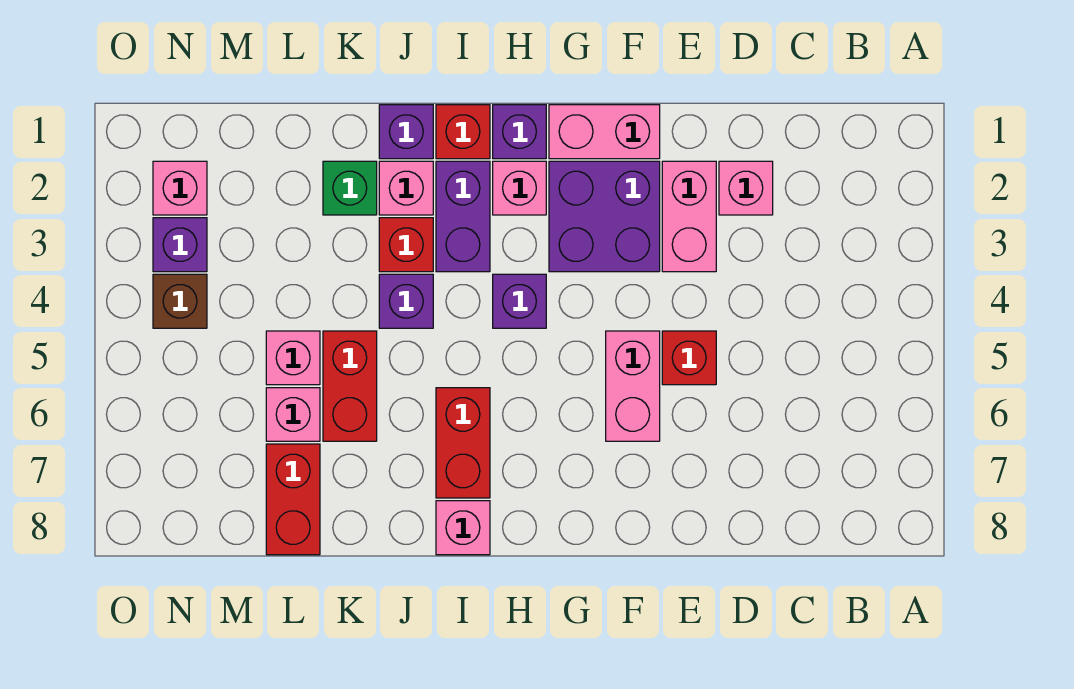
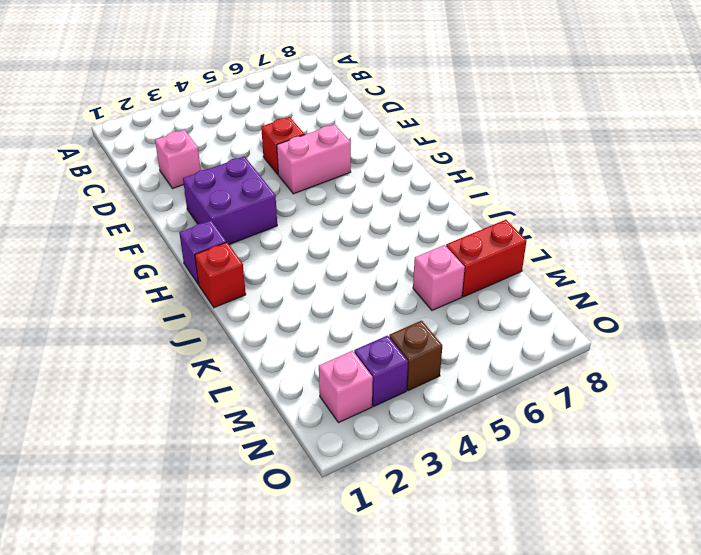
none -> pink brick E2:E3 level 1
none -> pink brick F1:G1 level 1
none -> pink brick H2 level 1

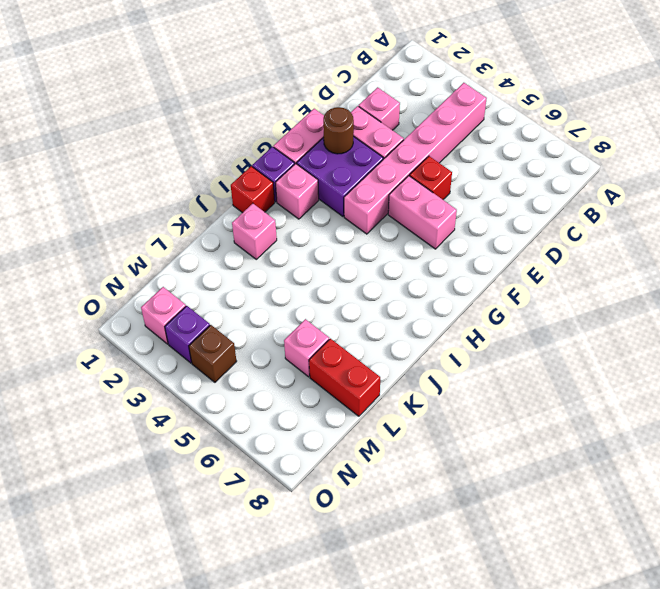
pink brick B4:G4 level 1 -> none
brown round brick F2 level 2 -> none
none -> purple brick H4 level 1
none -> purple brick I2:I3 level 1
none -> red brick I6:I7 level 1

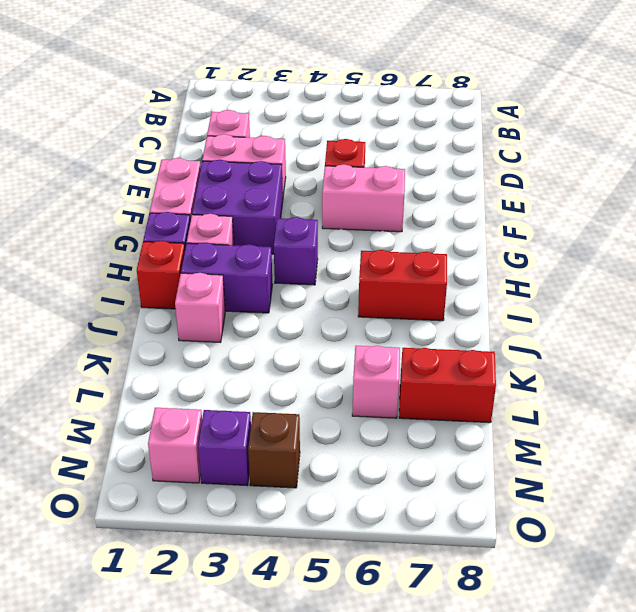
none -> pink brick I8 level 1
none -> purple brick J1 level 1
none -> red brick J3 level 1

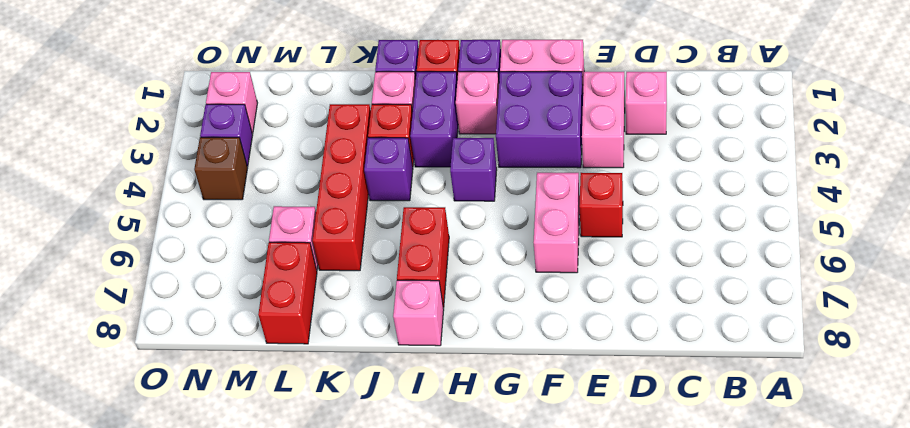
red brick K3:K6 level 1 -> red brick K5:K6 level 1
none -> green brick K2 level 1
none -> pink brick L5 level 1

